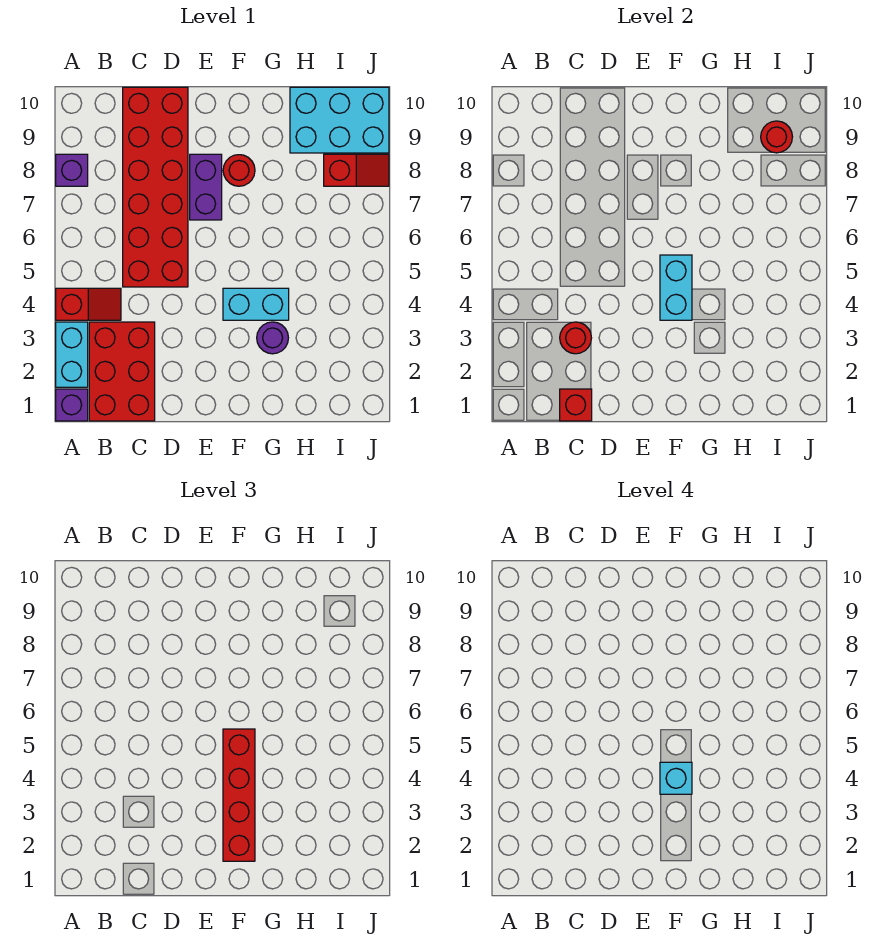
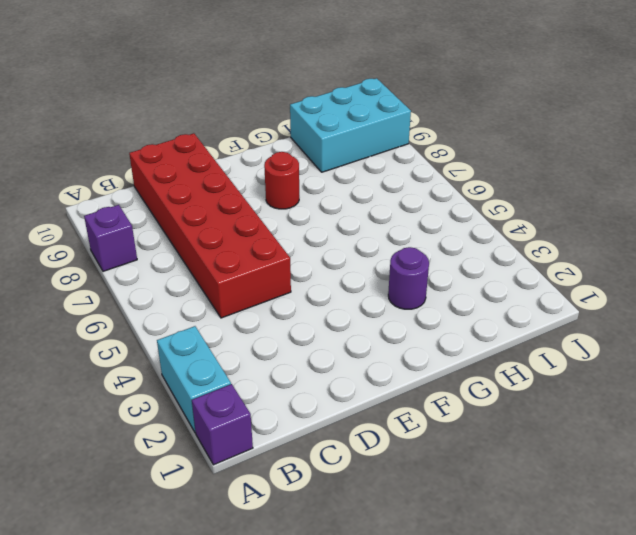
none -> red slope A4:B4 level 1 top A
none -> red brick B1:C3 level 1
none -> purple brick E7:E8 level 1

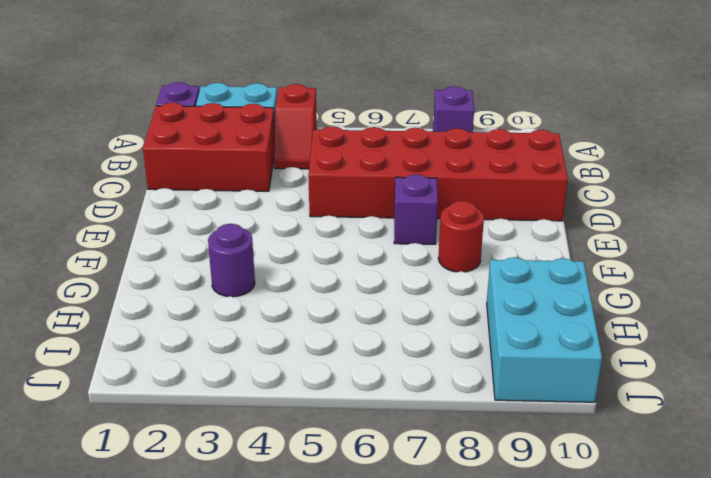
purple brick E7 level 1 -> purple brick E7:E8 level 1
none -> cyan brick F4:G4 level 1
none -> red slope I8:J8 level 1 top I
none -> red brick C1 level 2

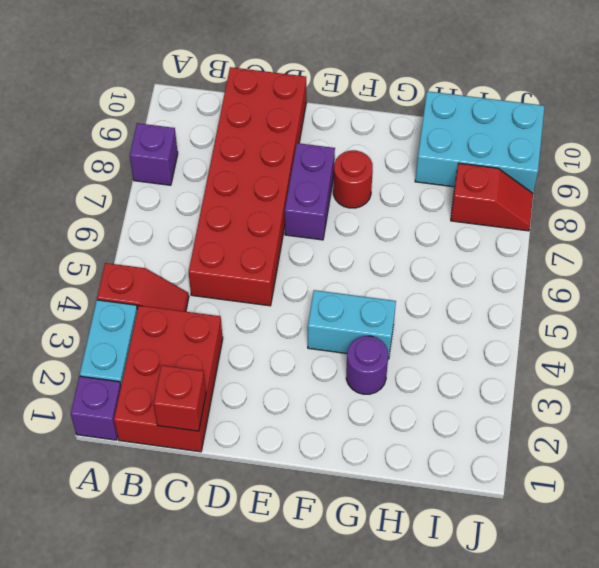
none -> red round brick C3 level 2
none -> cyan brick F4:F5 level 2
none -> red round brick I9 level 2

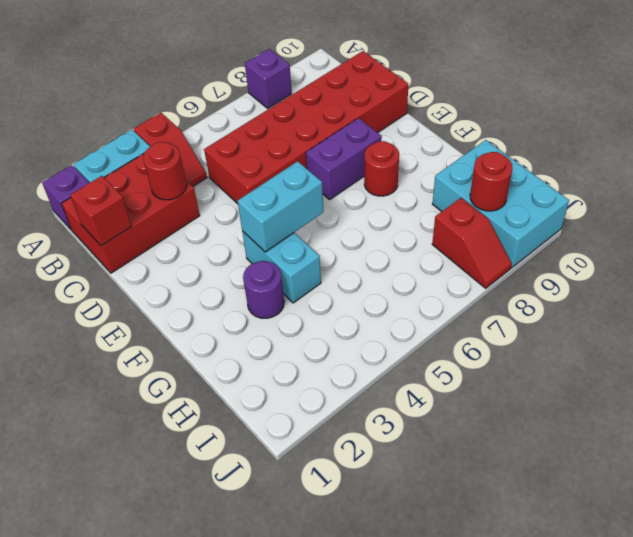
none -> red brick F2:F5 level 3
none -> cyan brick F4 level 4

